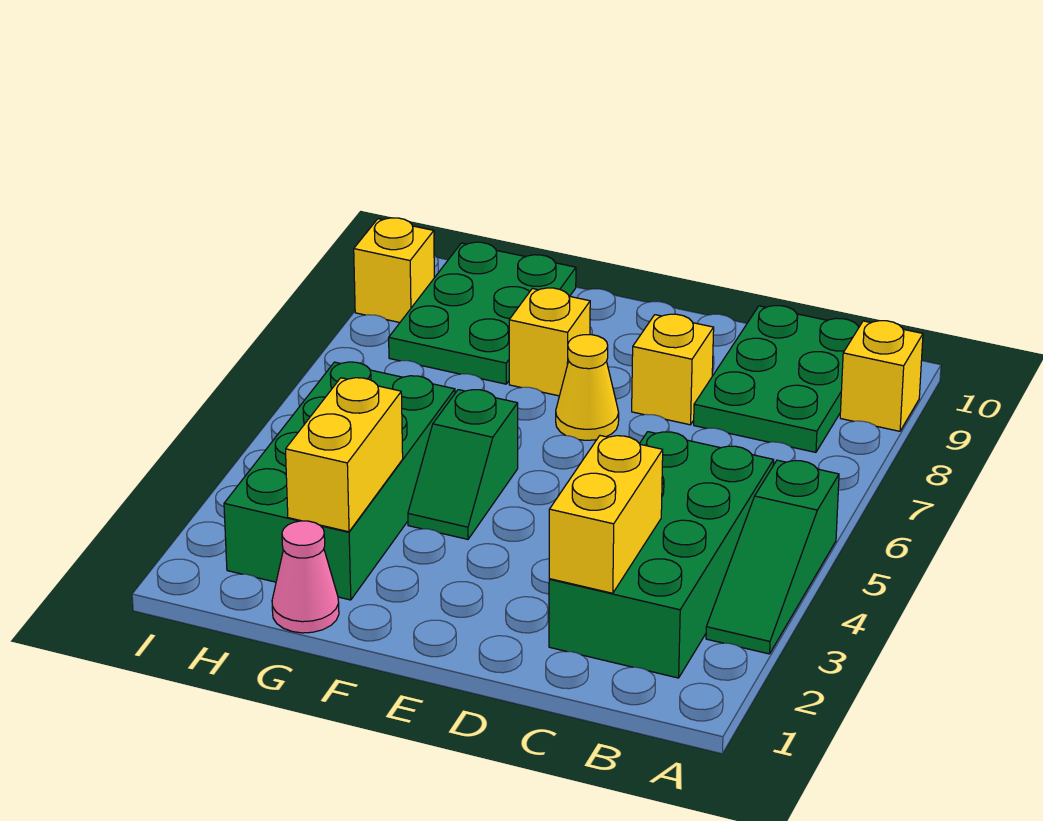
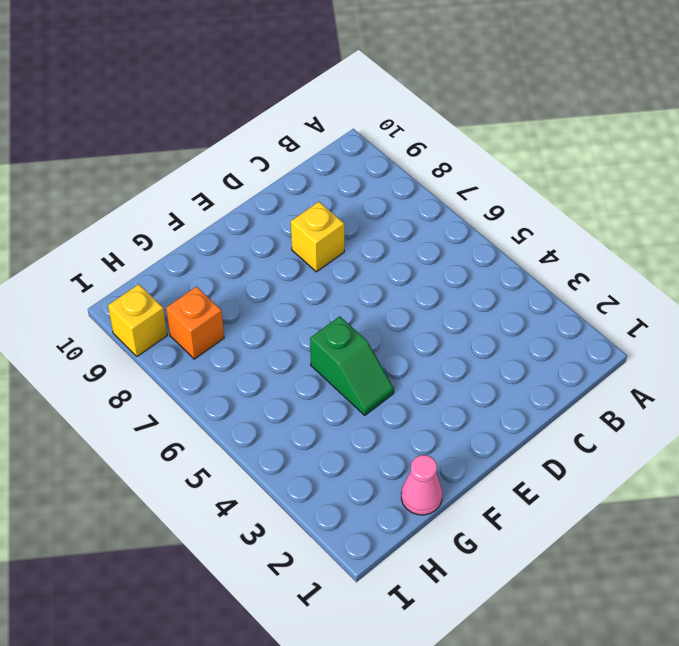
orange brick H8 level 1 -> green plate G8:H10 level 1
none -> green slope A3:A5 level 1 top 5
none -> yellow brick A9 level 1
none -> green brick B2:C5 level 1

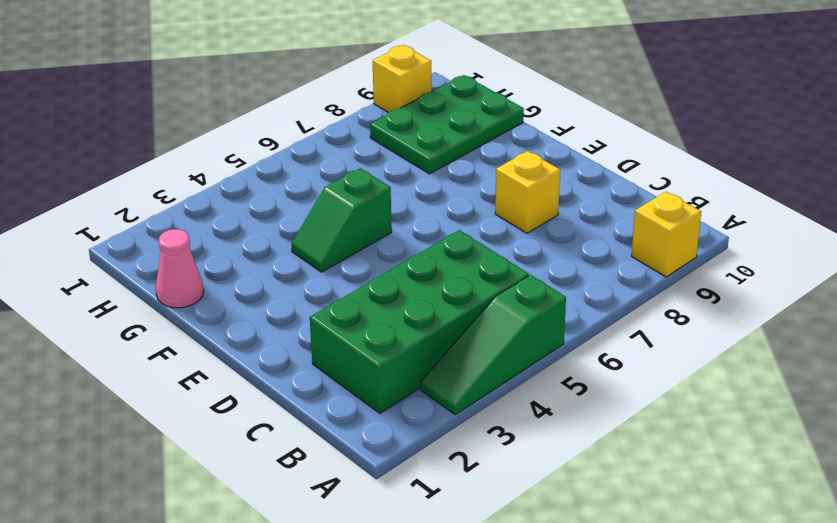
none -> green plate B8:C10 level 1
none -> yellow cone E7 level 1
none -> yellow brick F8 level 1

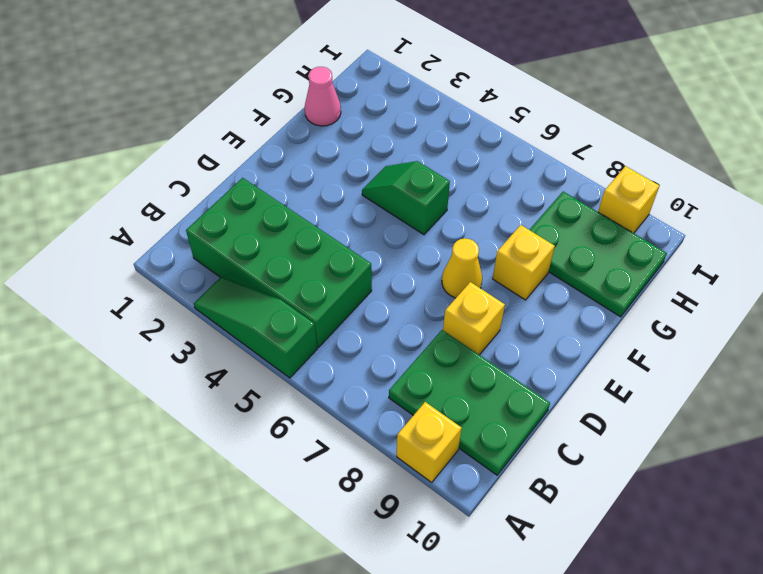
none -> green brick G2:H5 level 1
none -> yellow brick C2:C3 level 2
none -> yellow brick G2:G3 level 2

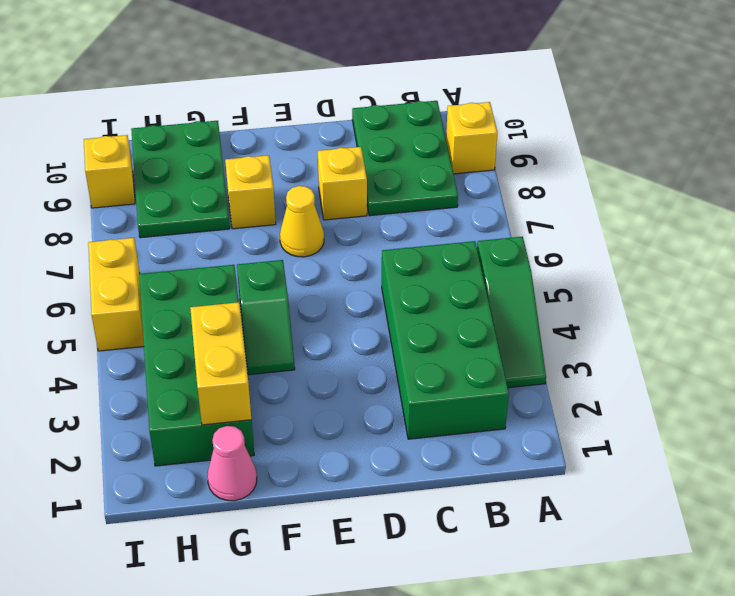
yellow brick I5:I6 level 1 -> yellow brick C2:C3 level 2

